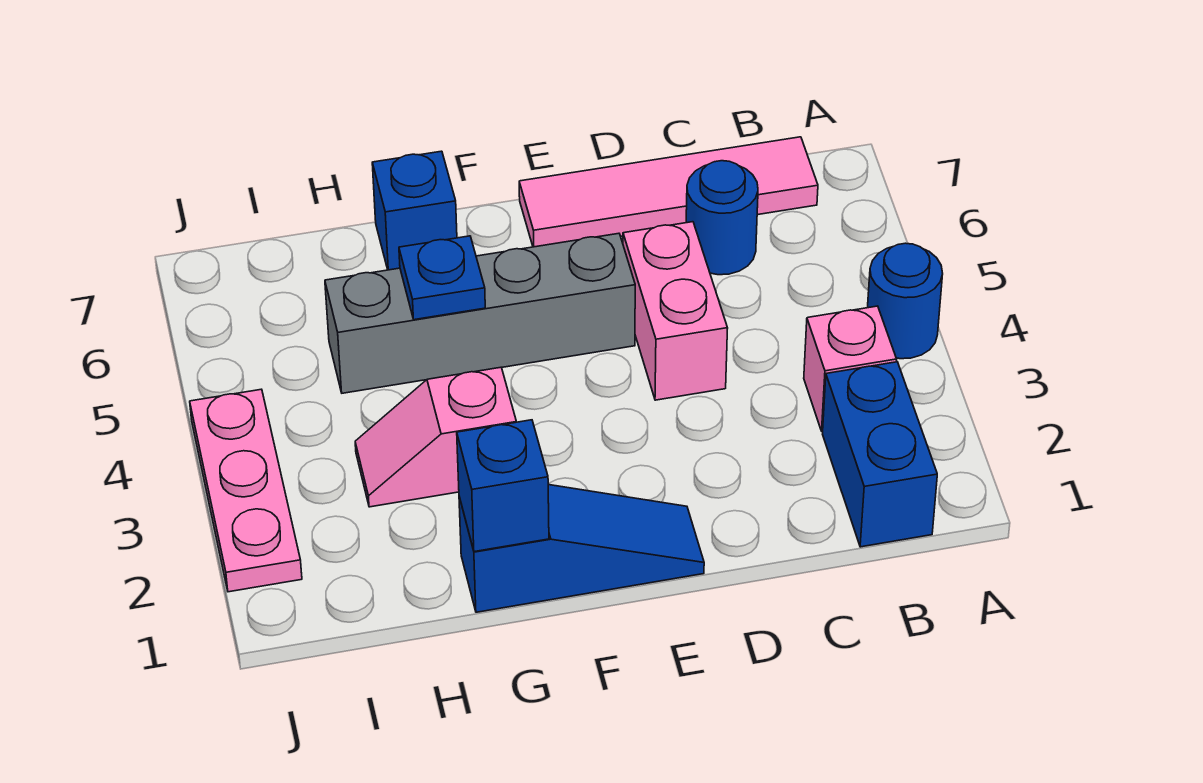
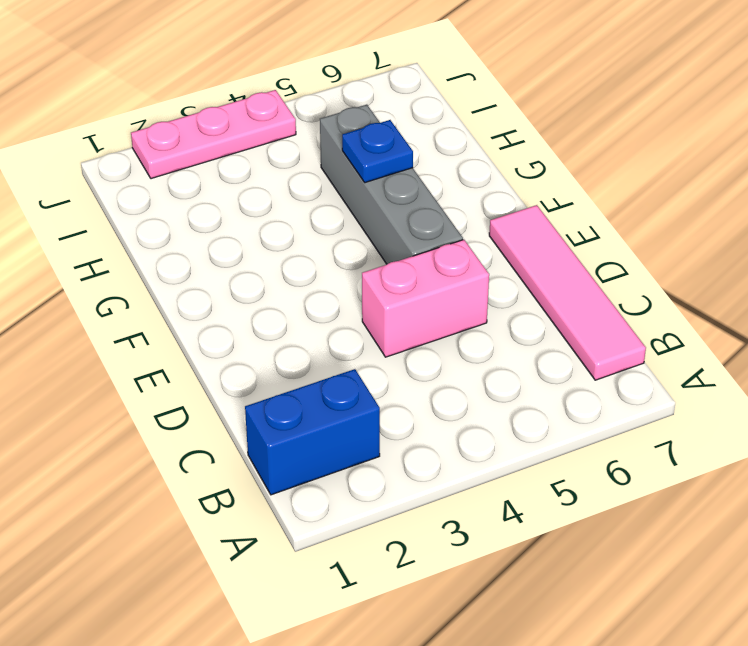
none -> blue round brick A4 level 1
none -> pink brick B3 level 1
none -> blue round brick C6 level 1

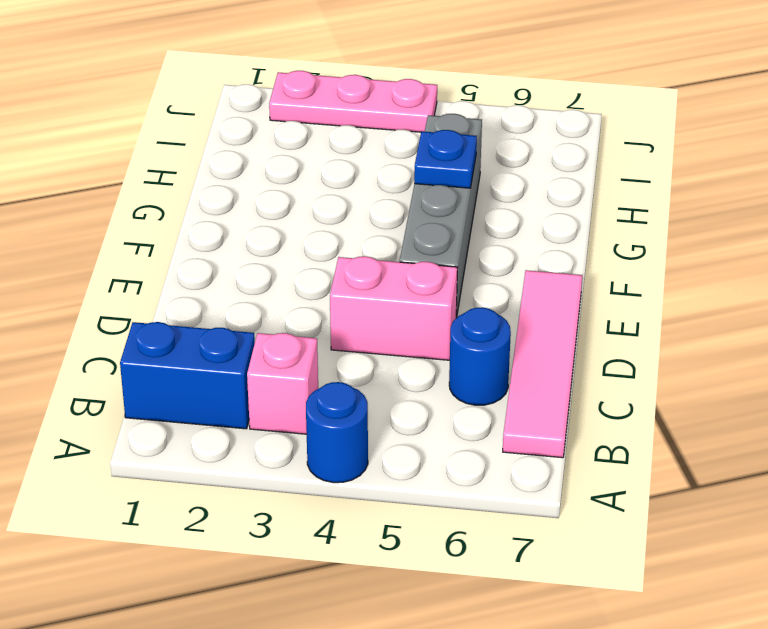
none -> blue slope E1:G1 level 1 top G
none -> pink slope G3:H3 level 1 top G
none -> blue brick G7 level 1

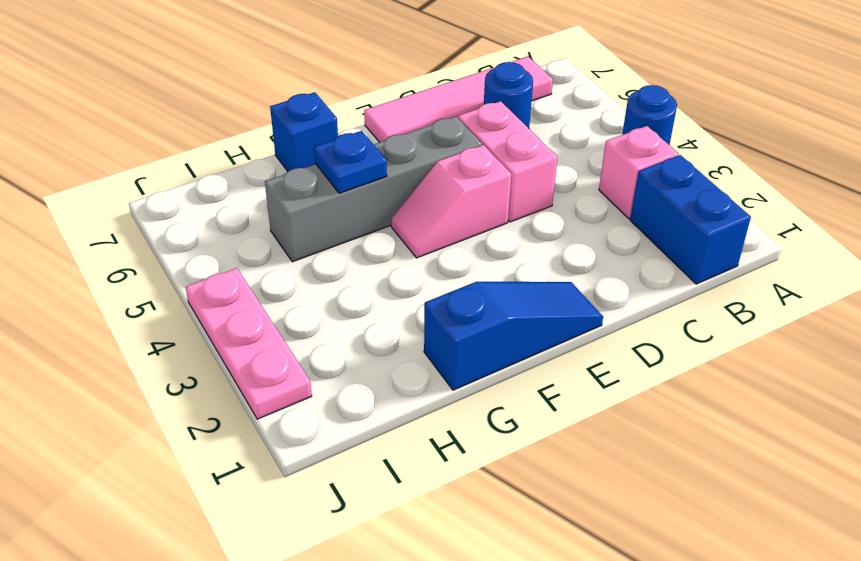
pink slope E4:F4 level 1 top E -> pink slope G3:H3 level 1 top G
none -> blue brick G1 level 2

